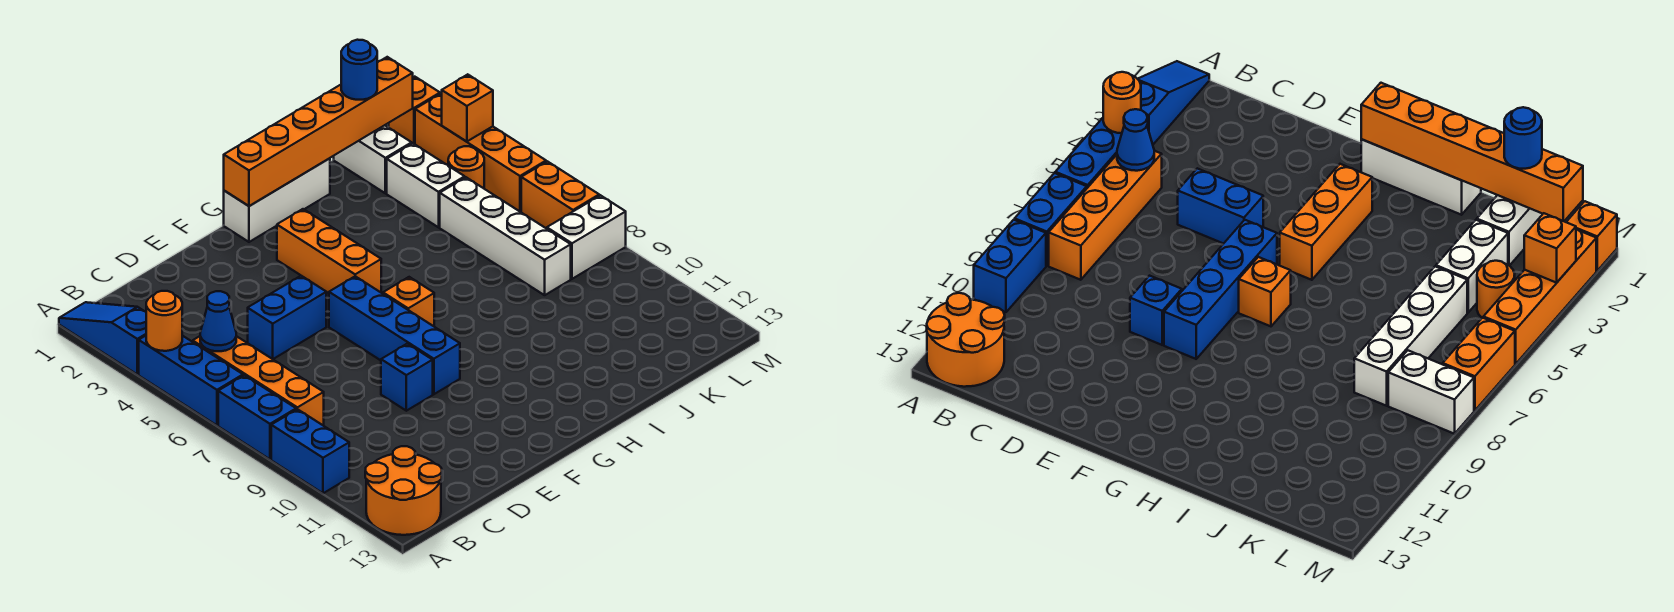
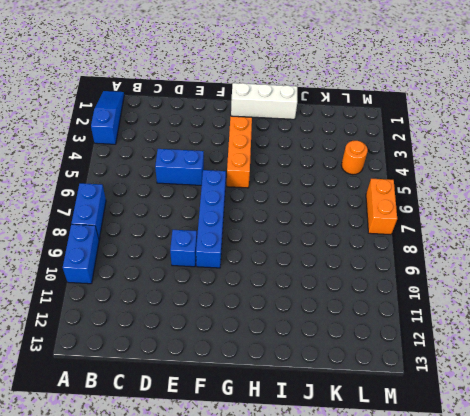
none -> blue brick A4:A6 level 1
none -> orange round brick A12:B13 level 1
none -> orange brick B5:B8 level 1

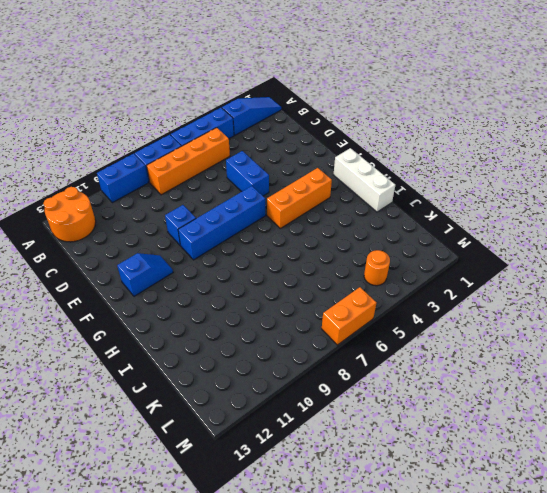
blue slope F11:F12 level 1 top 12 -> none
none -> orange brick G7 level 1
none -> white brick K1:K2 level 1
none -> white brick K3:K4 level 1

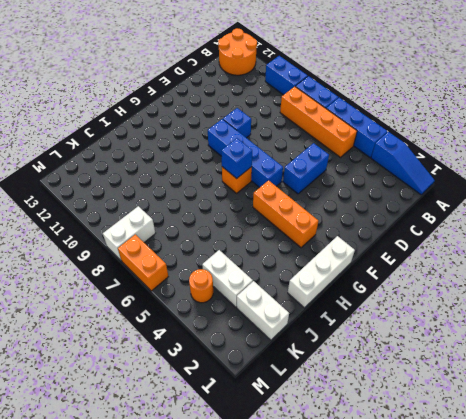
blue brick G7 level 2 -> none
none -> white brick K5:K8 level 1
none -> orange brick M1 level 1
none -> orange brick M2:M5 level 1

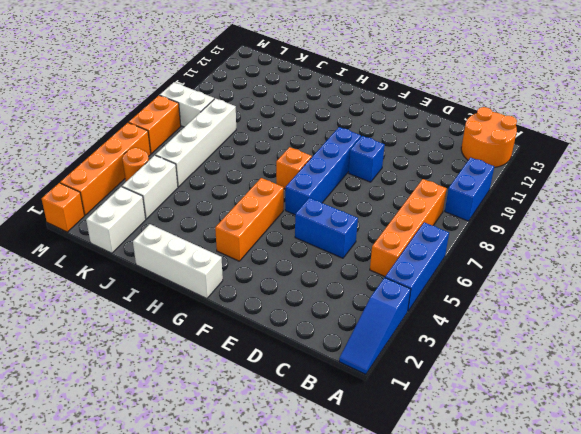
none -> blue brick A7:A8 level 1
none -> orange round brick A4 level 2
none -> blue cone B5 level 2

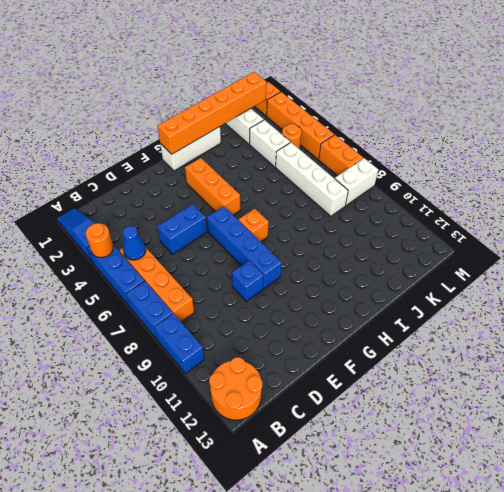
none -> orange brick M3 level 2
none -> blue round brick K1 level 3

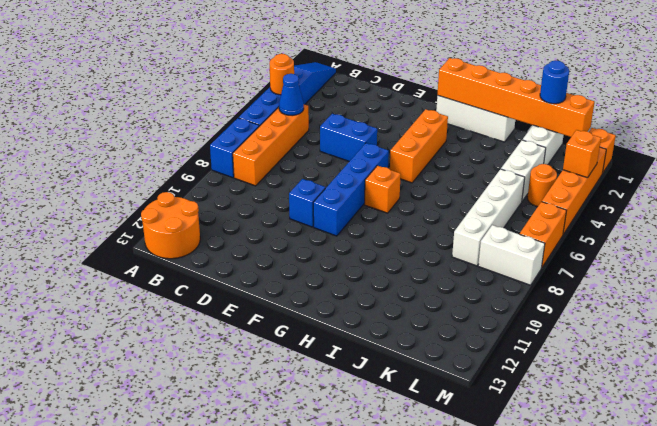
none -> blue brick A9:A10 level 1

